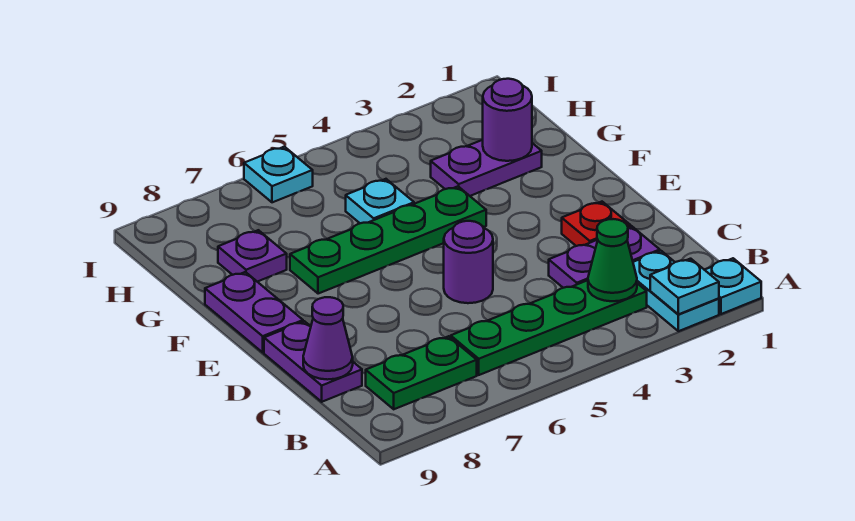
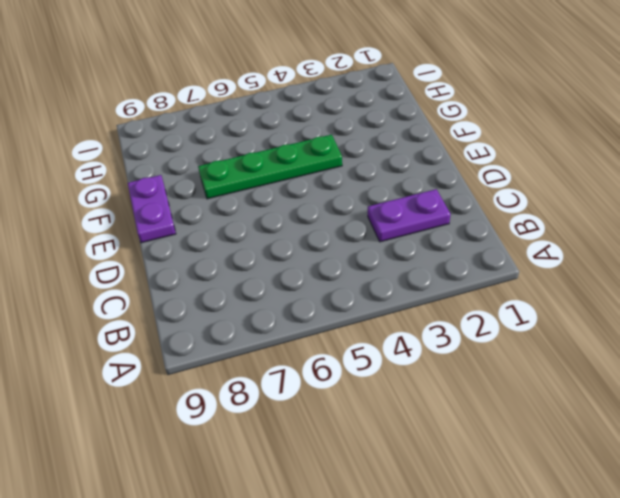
none -> cyan plate A1 level 1
none -> cyan plate A2:B2 level 1
none -> green plate B3:B6 level 1

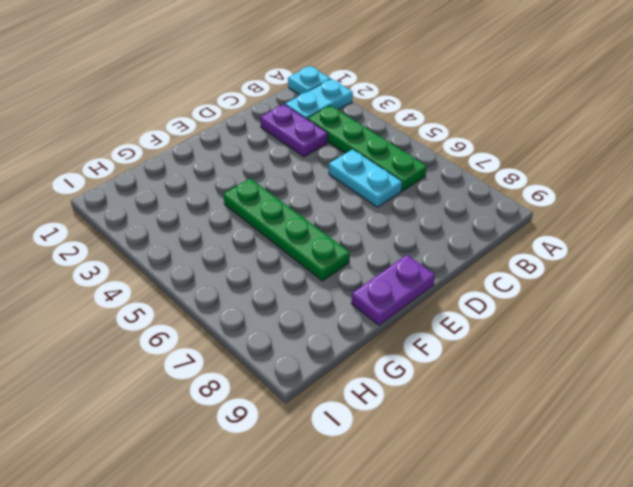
cyan plate C5:C6 level 1 -> none
none -> green plate B7:B8 level 1
none -> purple plate C9:D9 level 1
none -> red plate D2 level 1

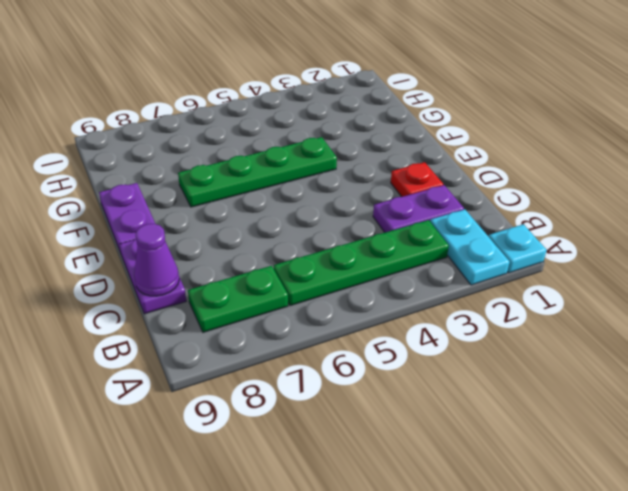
none -> purple round brick D5 level 1
none -> purple plate G2:G3 level 1
none -> cyan plate G5 level 1

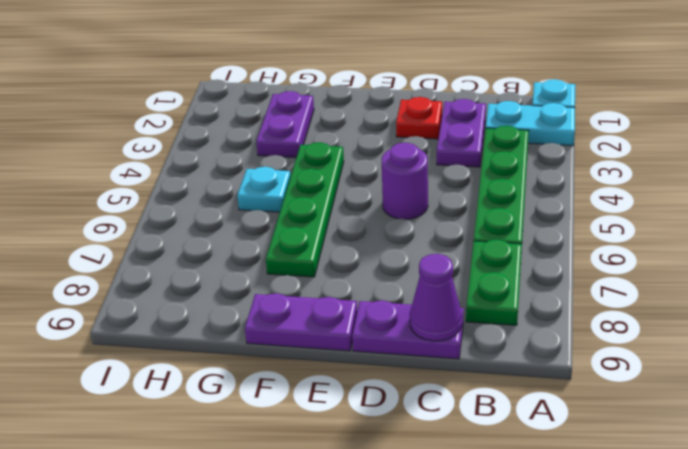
none -> purple plate G8 level 1
none -> cyan plate I6 level 1
none -> cyan plate A2 level 2

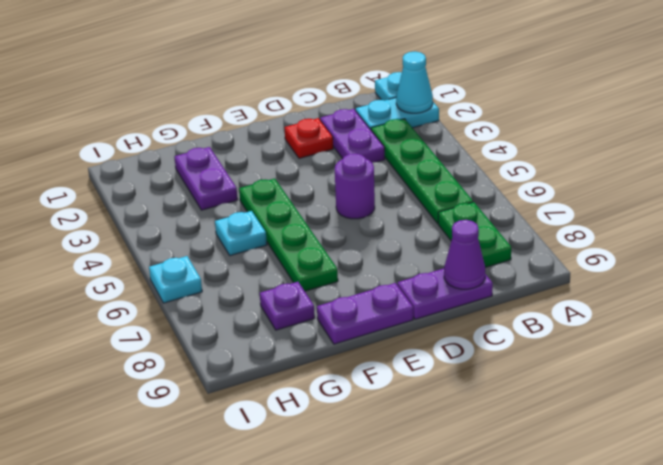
cyan cone A2 level 2 -> cyan plate A2 level 2
none -> green cone B3 level 2
none -> purple round brick G2 level 2

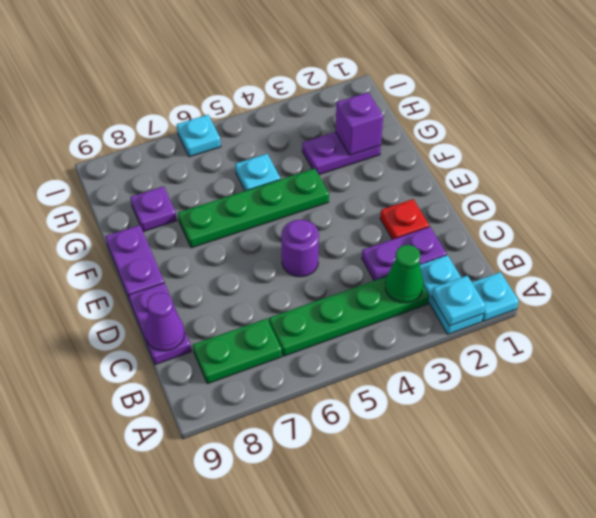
purple brick G2 level 2 -> purple round brick G2 level 2

